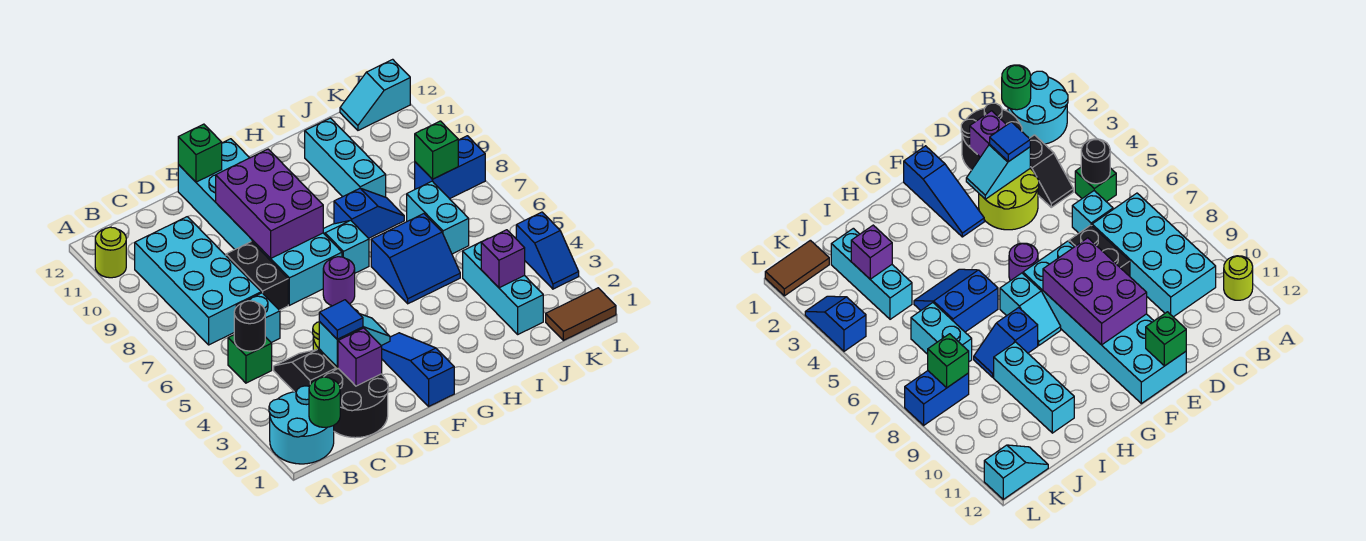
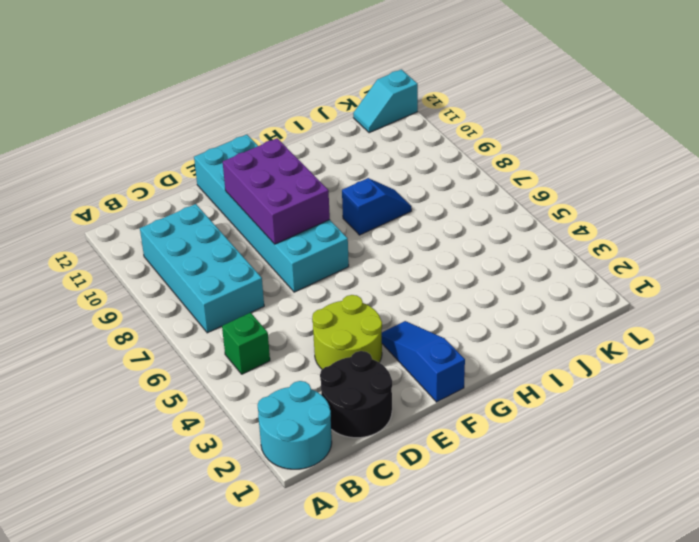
none -> lime round brick A11 level 1
none -> black slope C3:C4 level 1 top 3
none -> cyan brick C6 level 1
none -> black brick D7:D8 level 1

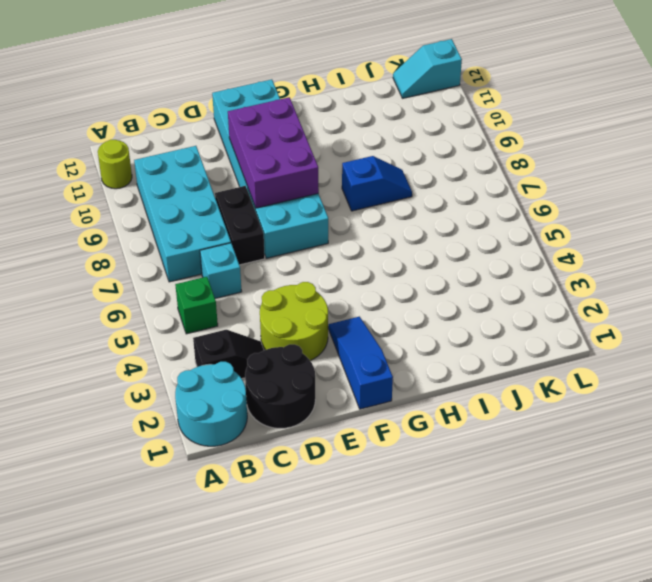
black slope B3:C3 level 1 top B -> black slope C3:C4 level 1 top 3
none -> purple round brick F6 level 1
none -> cyan slope G7:G8 level 1 top 7
none -> blue slope H5:I6 level 1 top 6
none -> cyan brick I9:I11 level 1

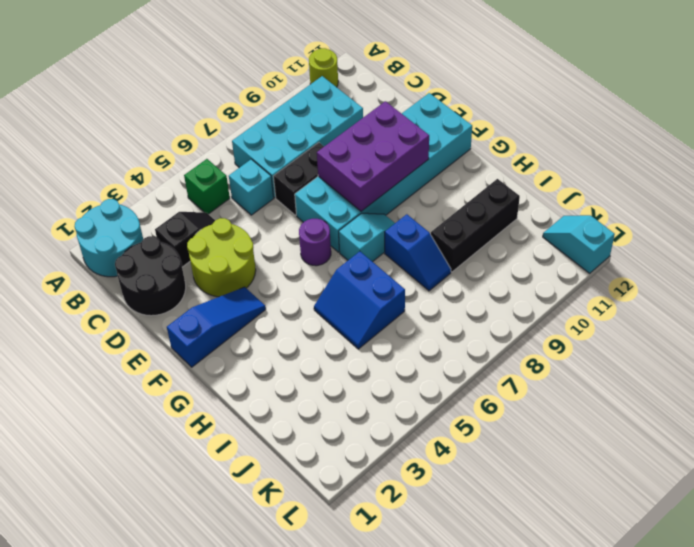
black brick I9:I11 level 1 -> cyan brick I9:I11 level 1
none -> cyan brick J2:J4 level 1
none -> cyan brick J6:J7 level 1
none -> brown tile K1:L1 level 1
none -> blue brick K8:L8 level 1

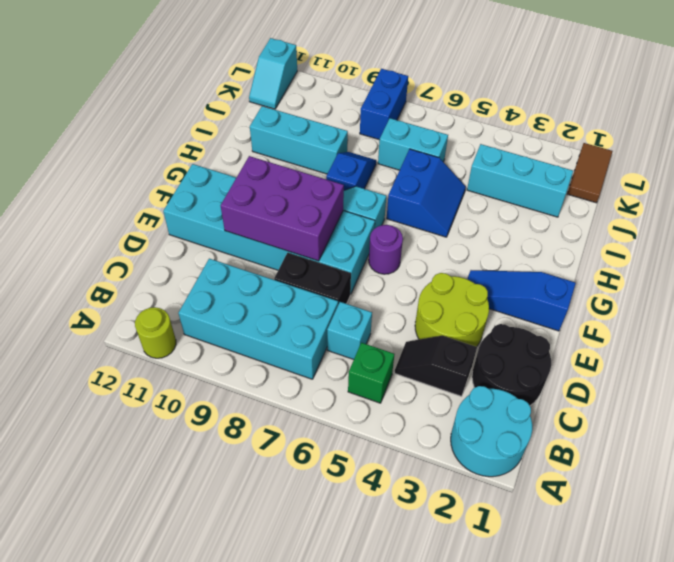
none -> blue slope L3:L4 level 1 top 4
none -> green round brick B1 level 2
none -> black round brick B5 level 2
none -> purple brick D2 level 2

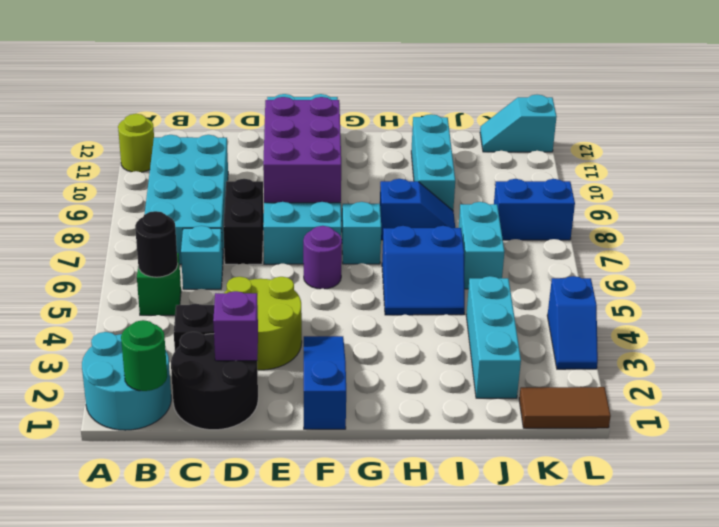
none -> cyan slope D3:E3 level 2 top D
none -> green brick E12 level 2
none -> purple brick J3 level 2
none -> green brick K8 level 2

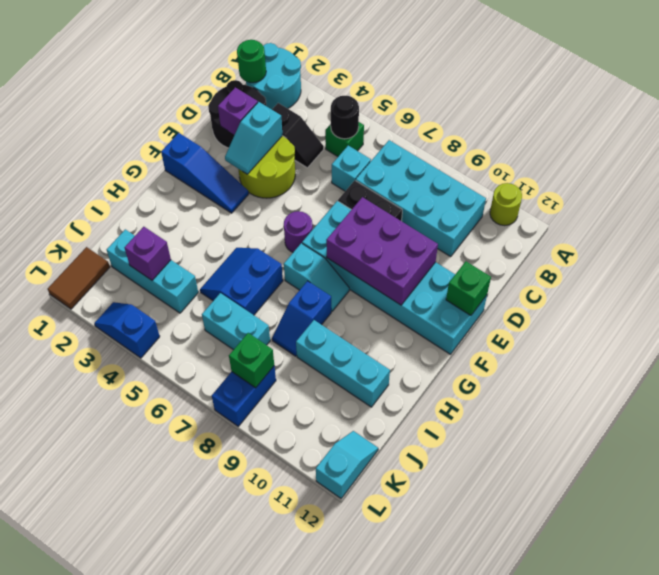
none -> blue tile D3 level 3

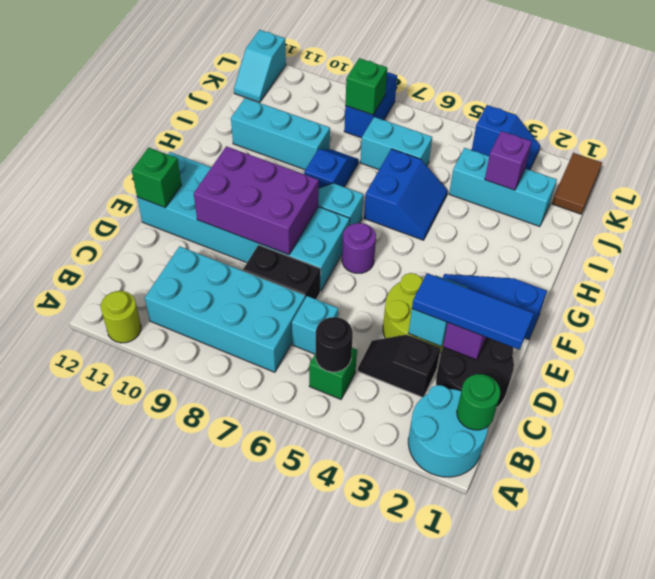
blue tile D1:D3 level 3 -> blue tile D3 level 3

